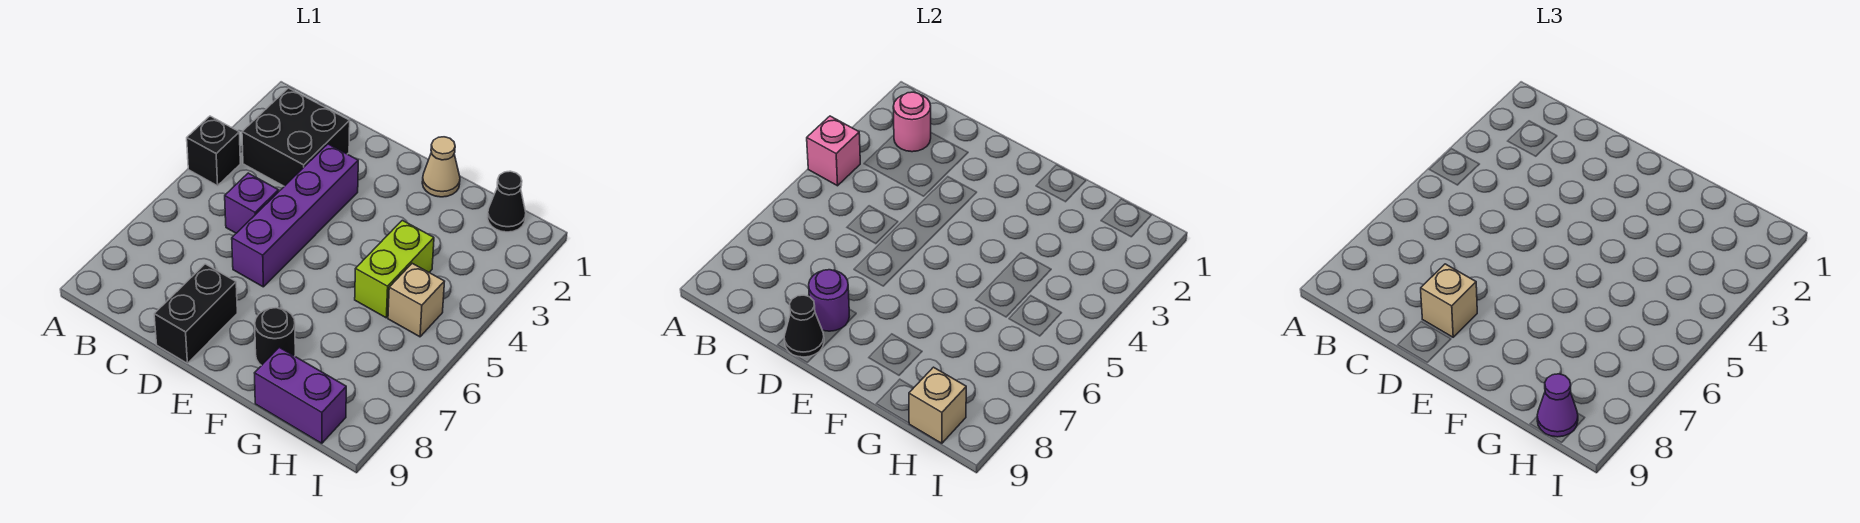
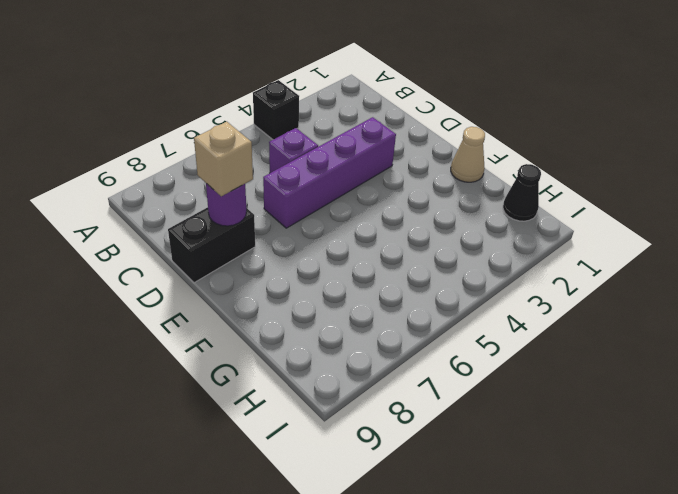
none -> black brick B2:C3 level 1
none -> black round brick F8 level 1
none -> lime brick G4:G5 level 1

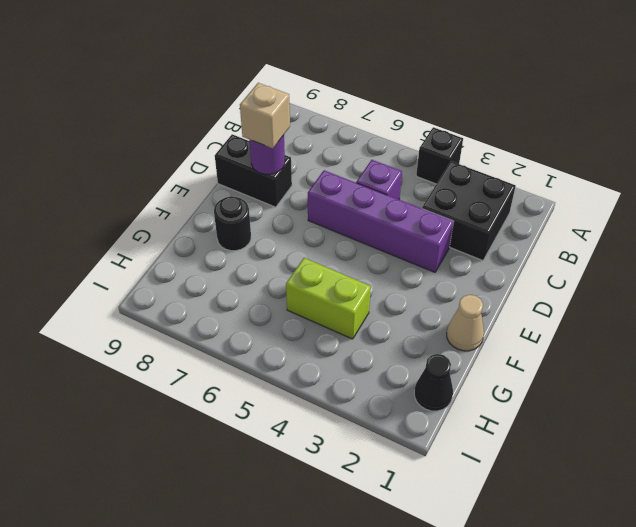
none -> purple brick G9:H9 level 1
none -> tan brick H5 level 1
none -> pink brick A4 level 2

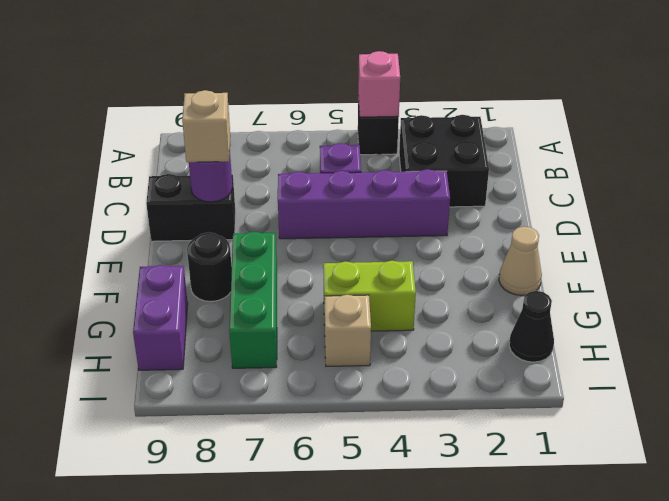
green brick F7:H7 level 1 -> none
none -> pink round brick B2 level 2
none -> black cone D9 level 2
none -> tan brick H9 level 2

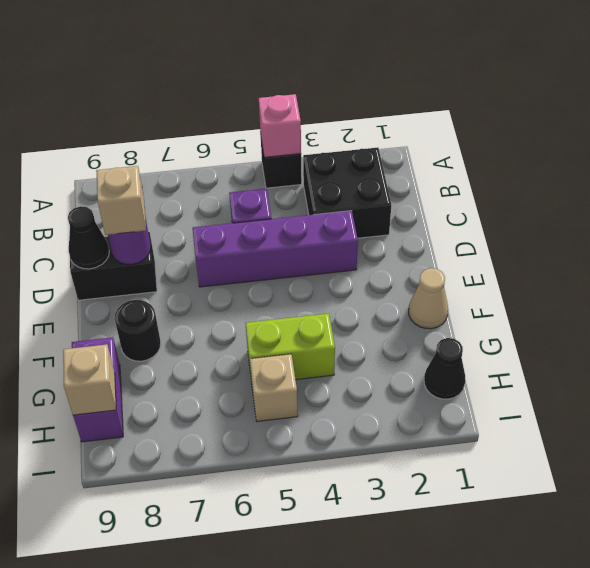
none -> pink round brick B2 level 2
none -> purple cone H9 level 3

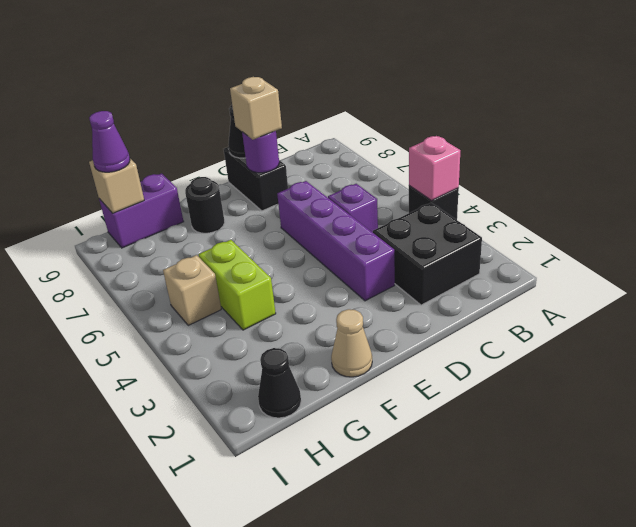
none -> pink round brick B2 level 2

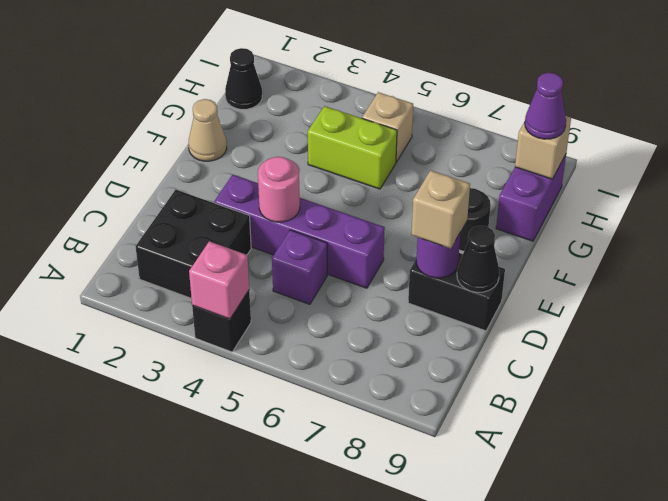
pink round brick D4 level 2 -> pink round brick B2 level 2

